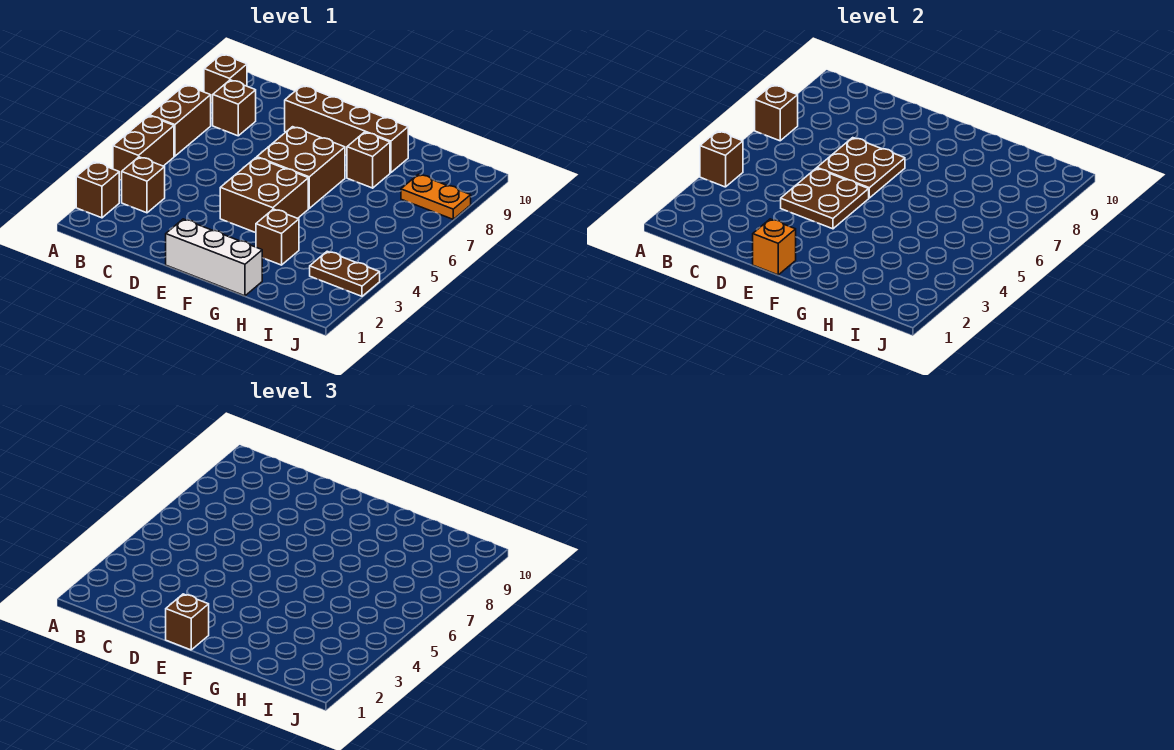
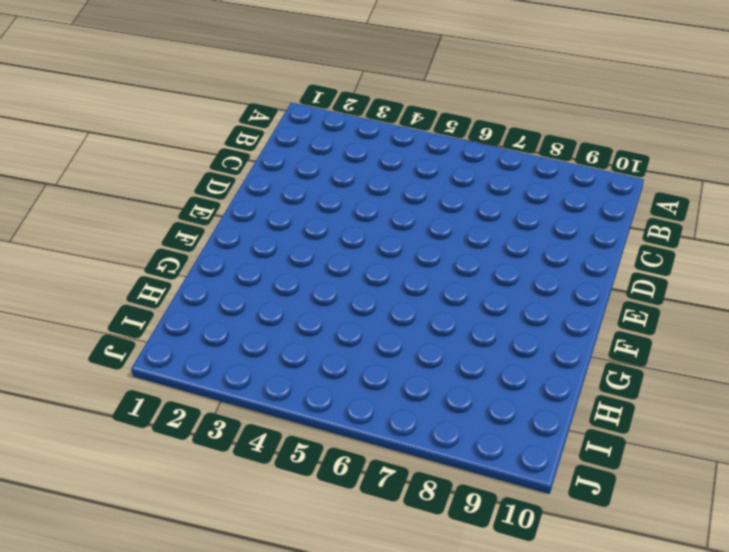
none -> brown brick A2 level 1
none -> brown brick A4:A5 level 1
none -> brown brick A6:A7 level 1

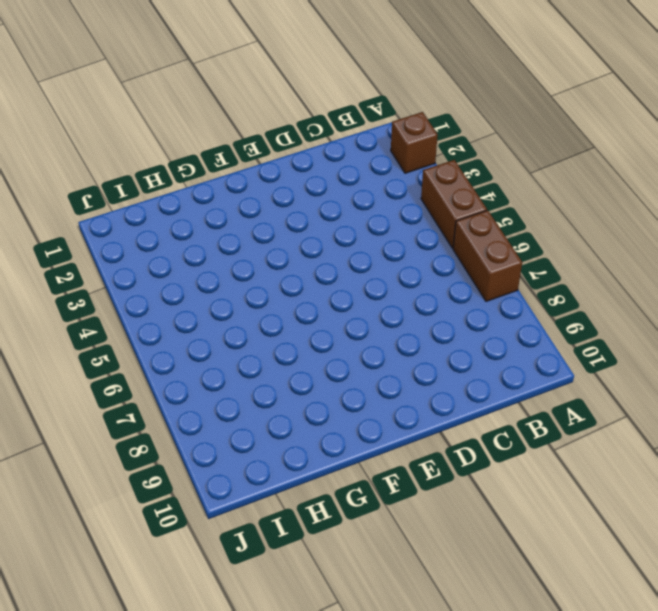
none -> brown brick A9 level 1
none -> brown brick B3 level 1
none -> brown brick B8 level 1

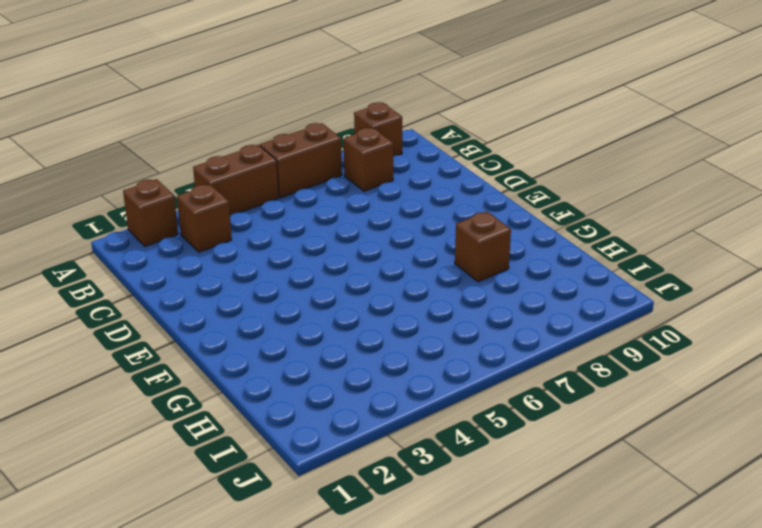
none -> brown brick D9:G9 level 1
none -> white brick E1:G1 level 1
none -> brown brick E4:F5 level 1

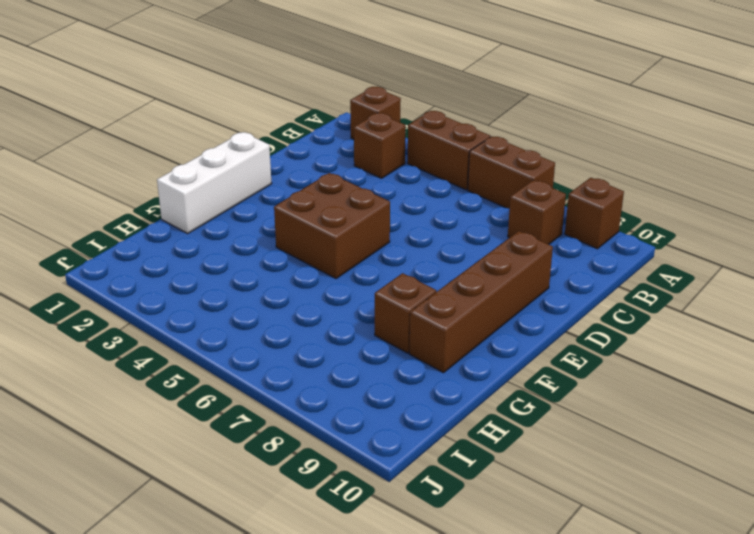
none -> brown brick E6:F7 level 1
none -> brown brick G3 level 1
none -> brown plate I3:J3 level 1

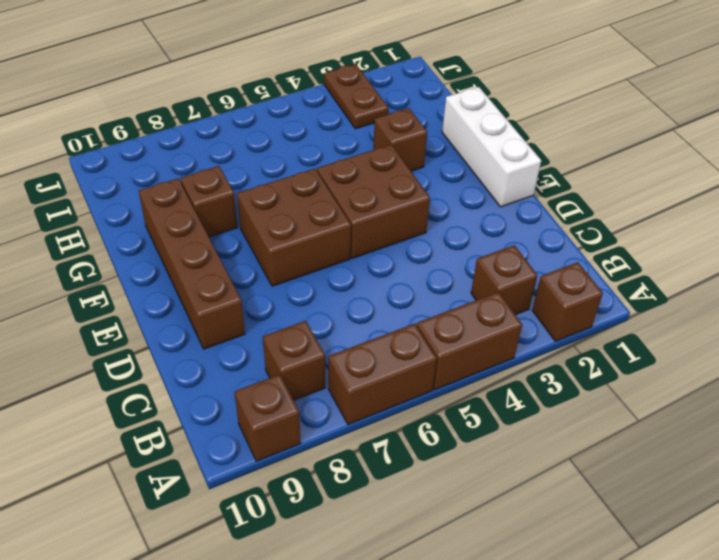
none -> orange plate I8:J8 level 1
none -> brown brick A4 level 2
none -> brown brick A7 level 2

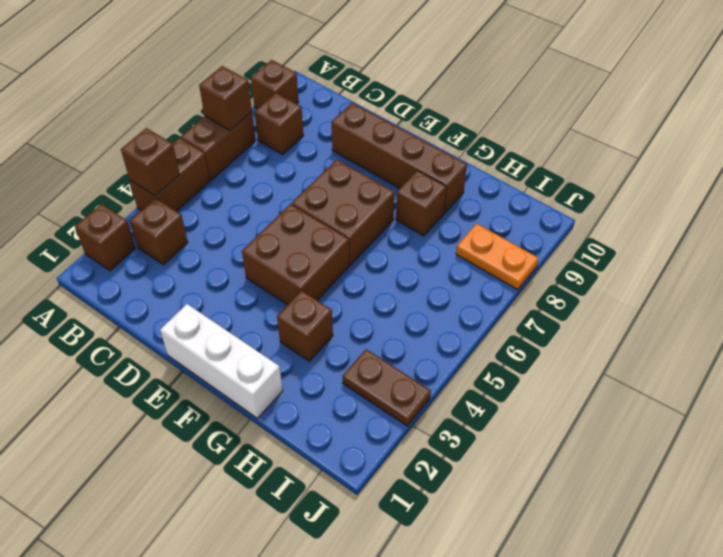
none -> brown plate D4:E5 level 2
none -> brown plate D6:E7 level 2
none -> orange brick E1 level 2

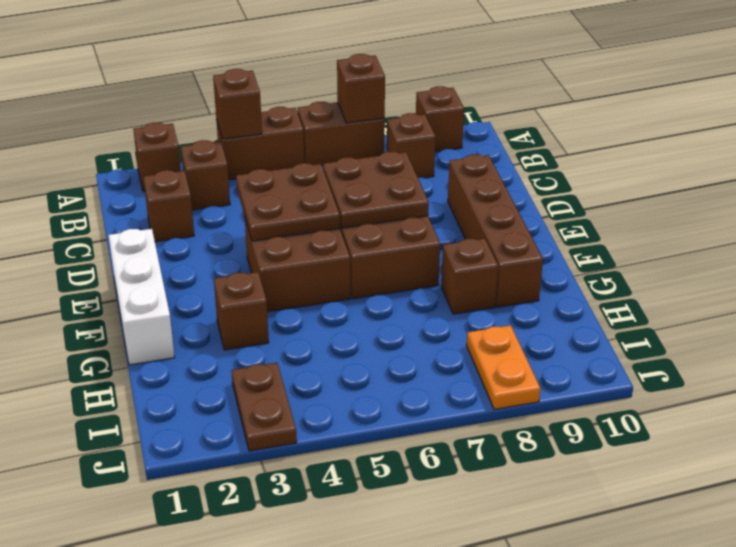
brown brick C2 level 1 -> brown brick E1 level 3
none -> orange brick E1 level 2

